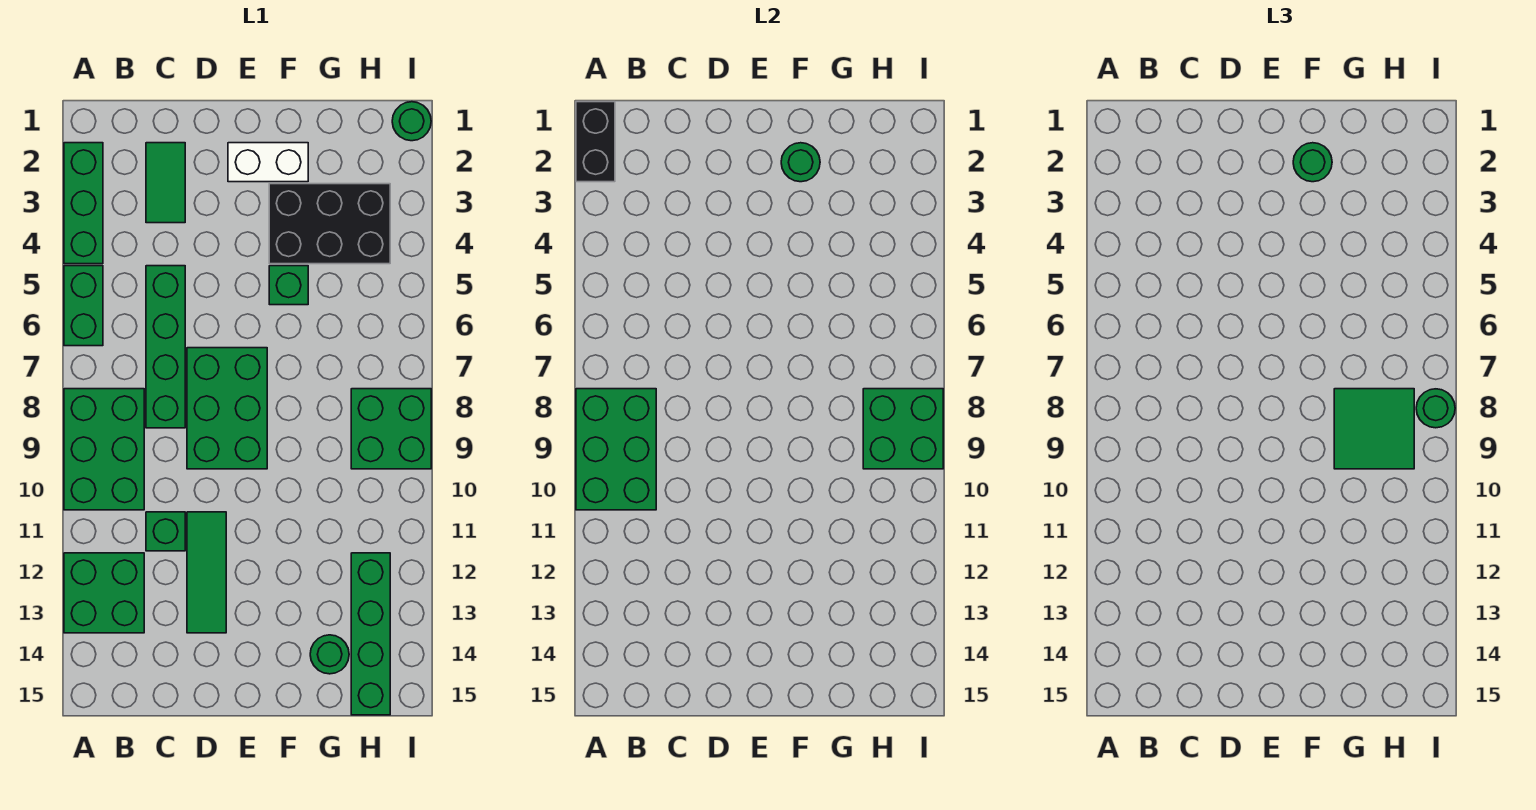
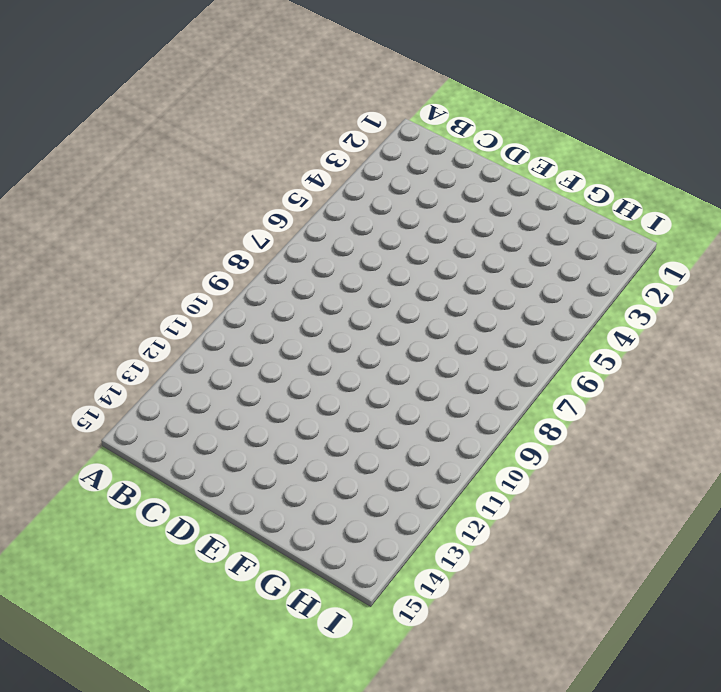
none -> green brick A2:A4 level 1
none -> green brick A5:A6 level 1
none -> green brick A8:B10 level 1

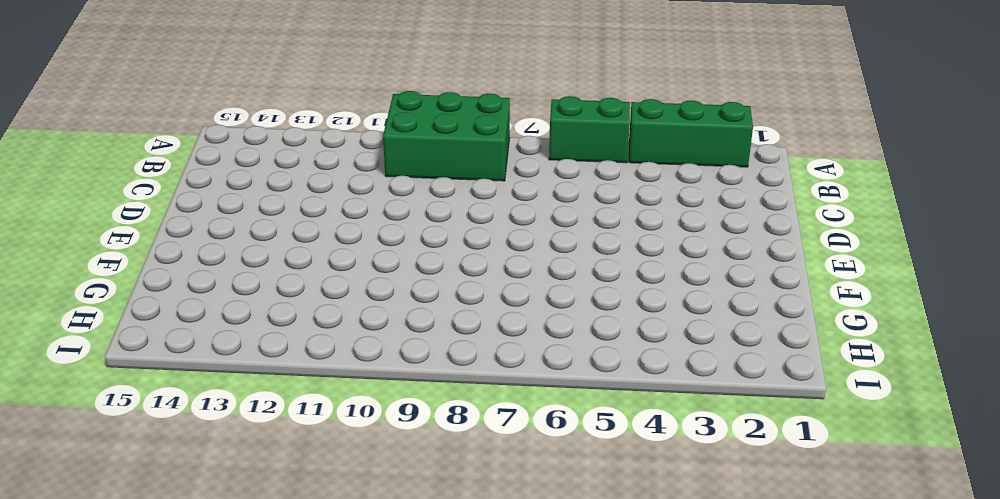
none -> green brick A12:B13 level 1
none -> green tile C2:C3 level 1
none -> green brick C5:C8 level 1

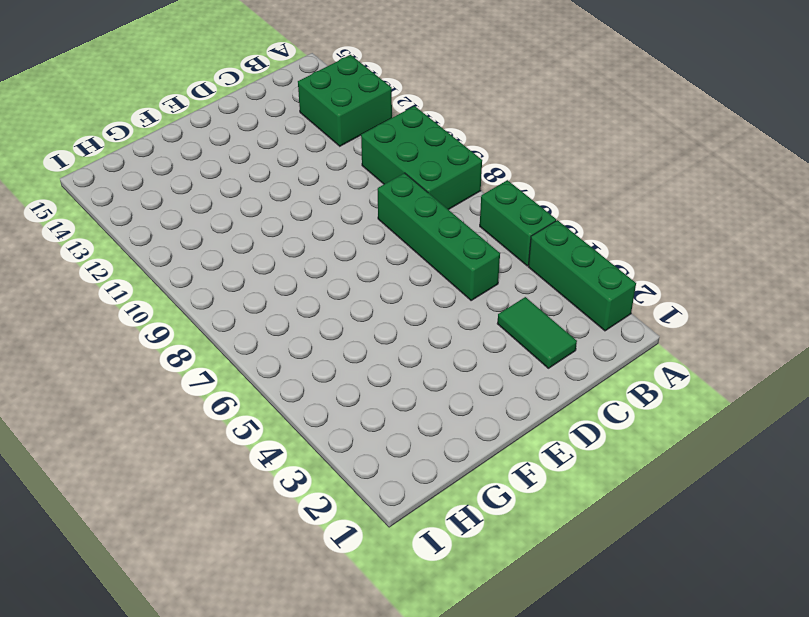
none -> green brick C11 level 1
none -> green brick D7:E9 level 1
none -> green tile D11:D13 level 1

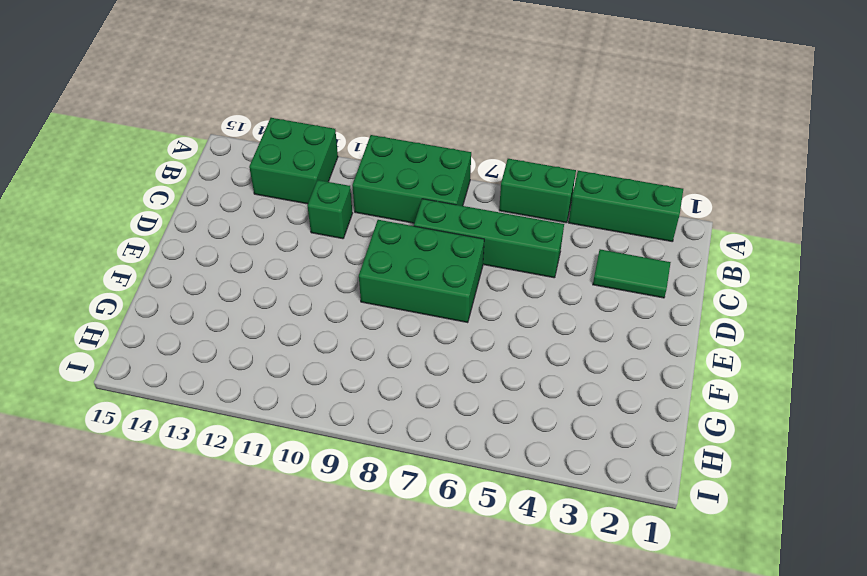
none -> green tile D11:D13 level 1
none -> white brick E2:F2 level 1
none -> black brick F3:H4 level 1

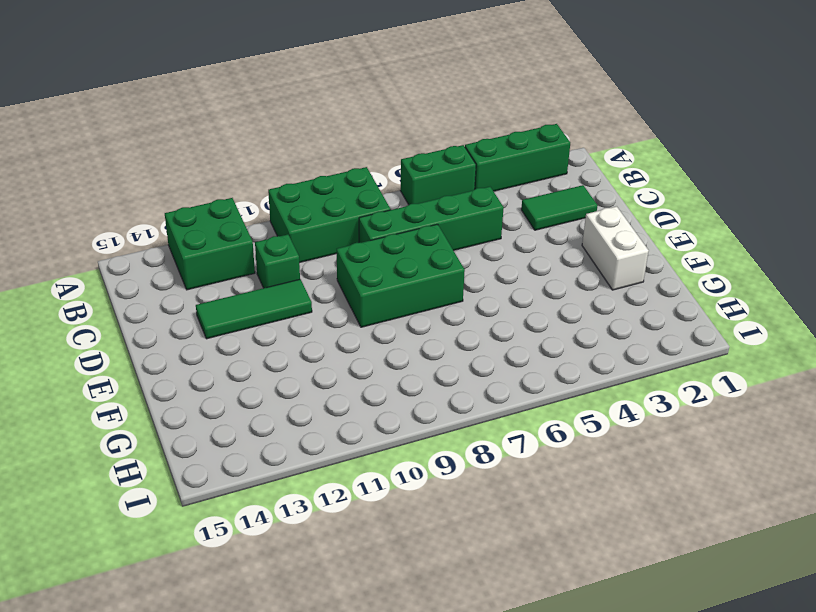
none -> black brick F3:H4 level 1
none -> green brick F5 level 1
none -> green round brick G14 level 1

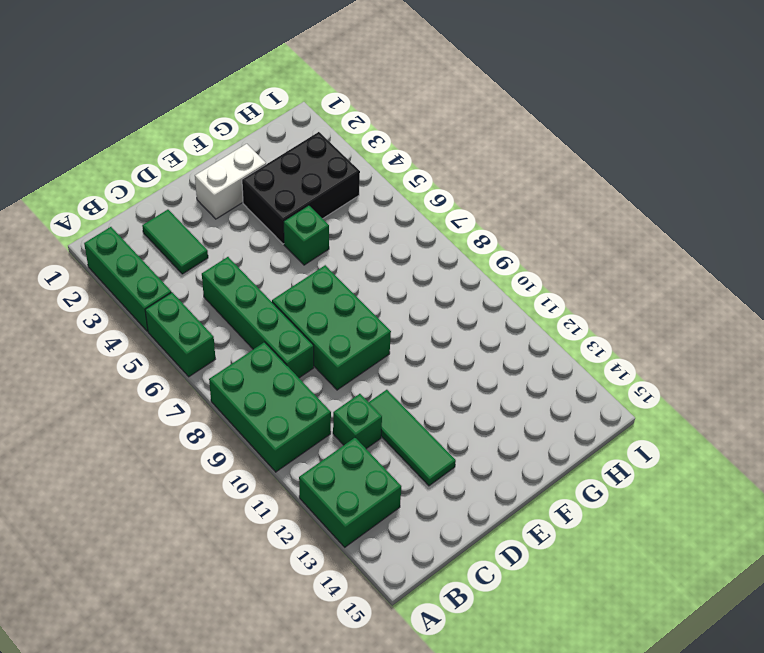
none -> green round brick G14 level 1
none -> green brick H8:I9 level 1
none -> green brick H12:H15 level 1

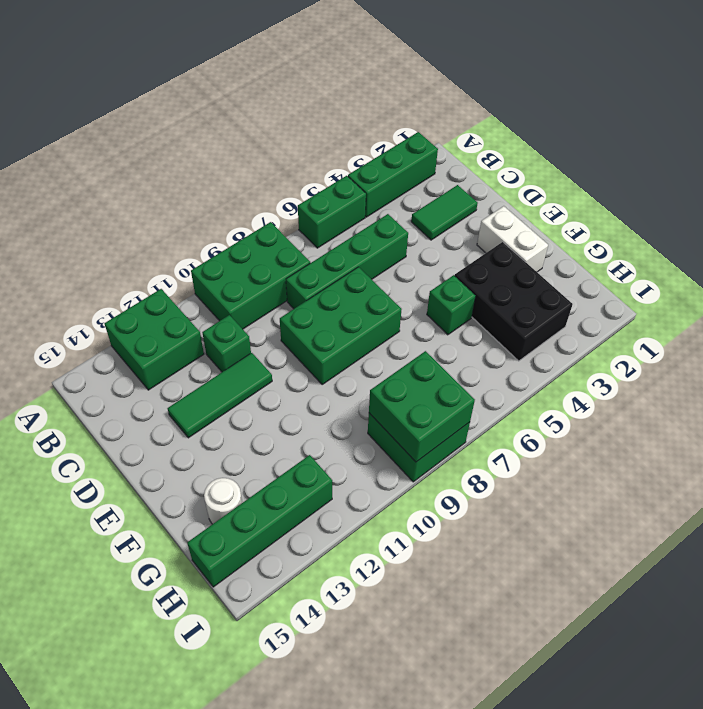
white round brick G14 level 1 -> green round brick G14 level 1
none -> green round brick I1 level 1
none -> black brick A1:A2 level 2
none -> green brick A8:B10 level 2

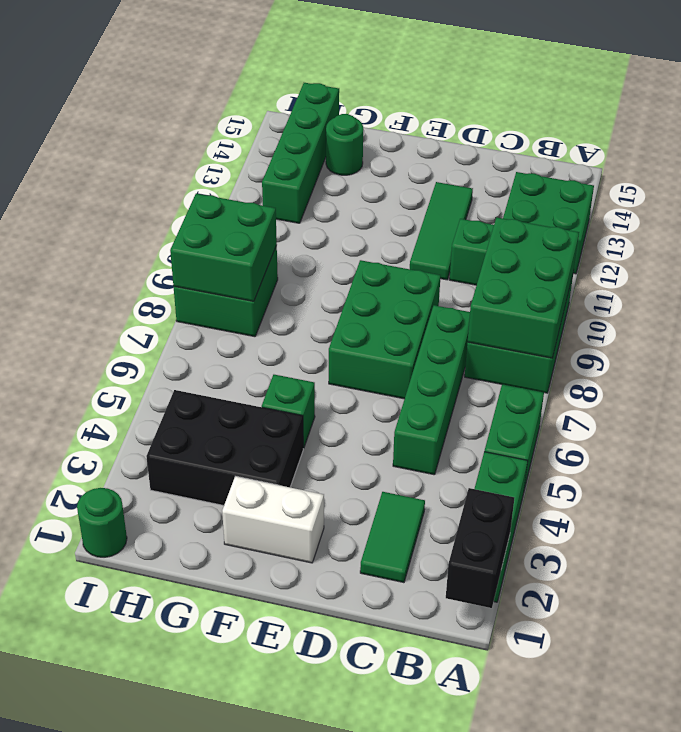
none -> green round brick F2 level 2
none -> green round brick F2 level 3
none -> green tile G8:H9 level 3

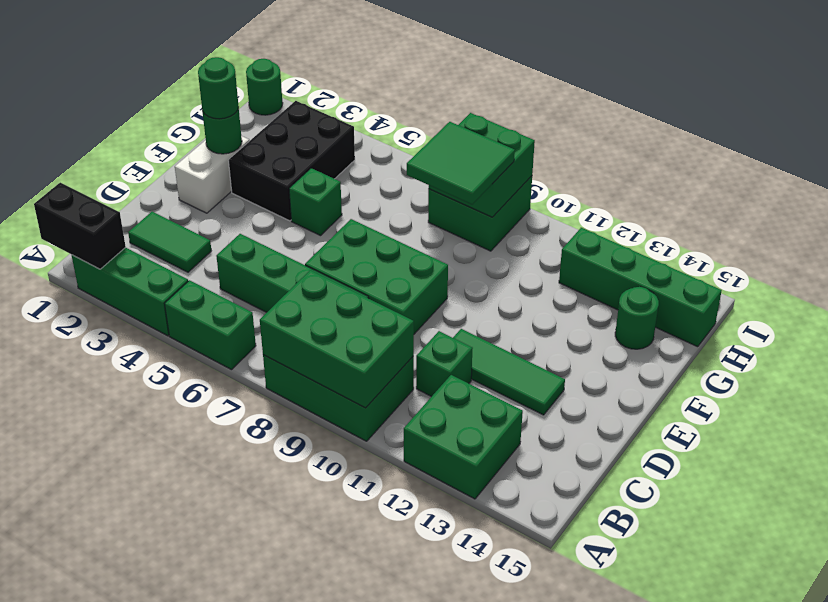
none -> green round brick I8 level 3

